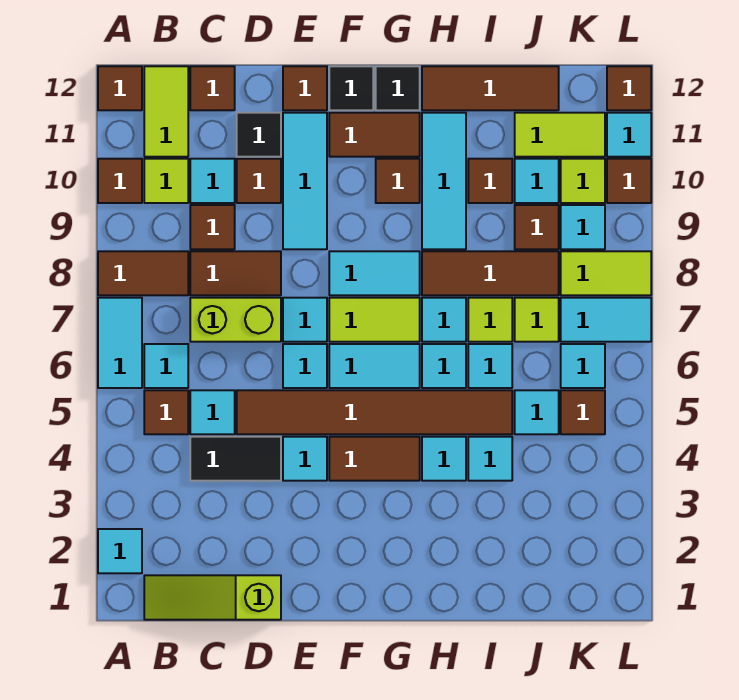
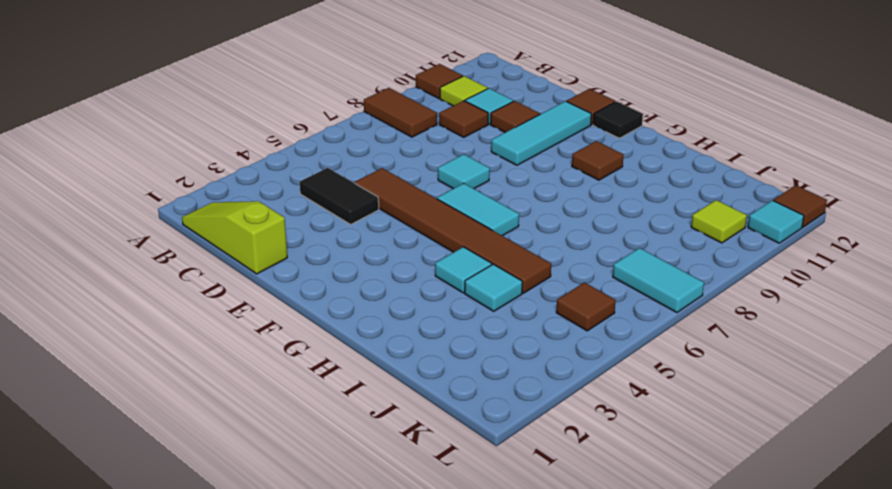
none -> cyan tile A2 level 1
none -> cyan tile A6:A7 level 1
none -> brown tile A12 level 1
none -> brown tile B5 level 1

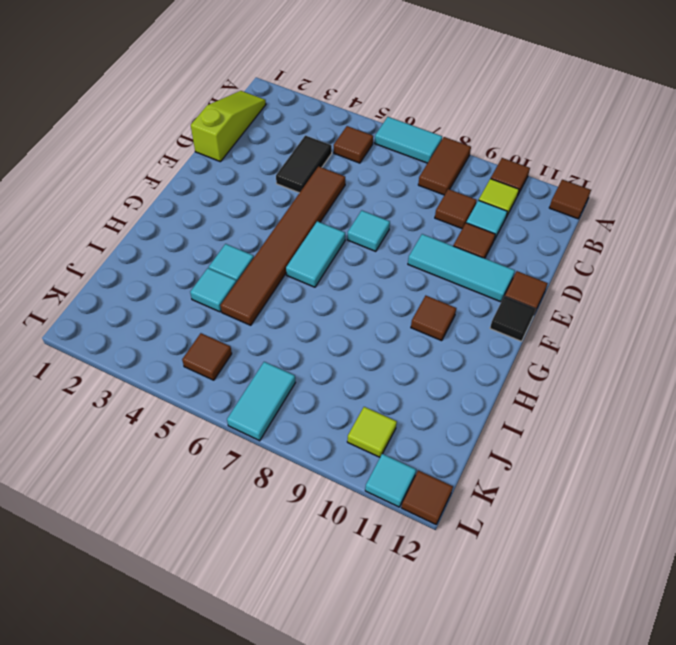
none -> cyan tile A2 level 1
none -> cyan tile B6 level 1
none -> lime tile B11:B12 level 1
none -> cyan tile C5 level 1

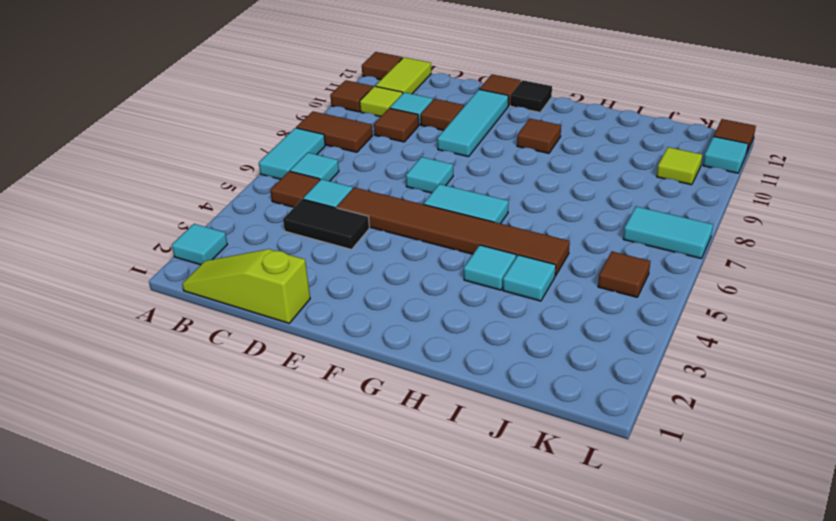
none -> lime brick C7:D7 level 1
none -> brown tile C8:D8 level 1
none -> brown tile C12 level 1
none -> black tile D11 level 1

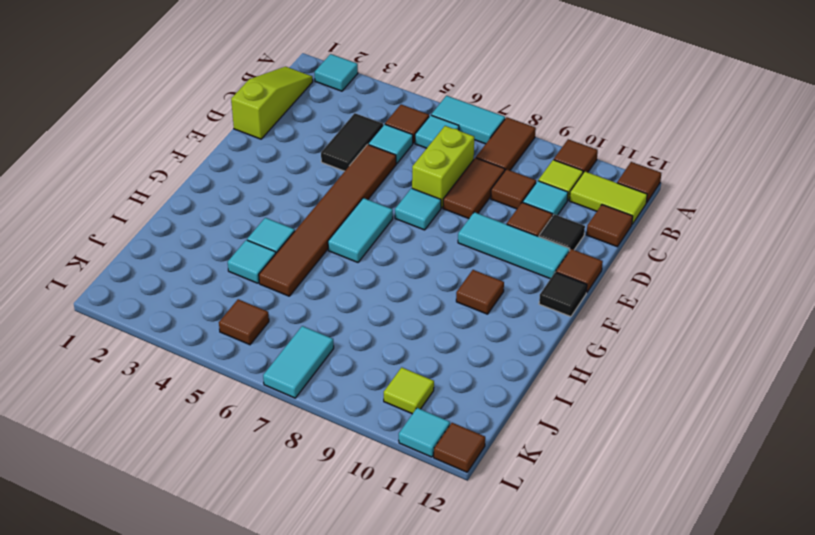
none -> cyan tile E4 level 1
none -> cyan tile E6 level 1
none -> brown tile F4:G4 level 1
none -> lime tile F7:G7 level 1

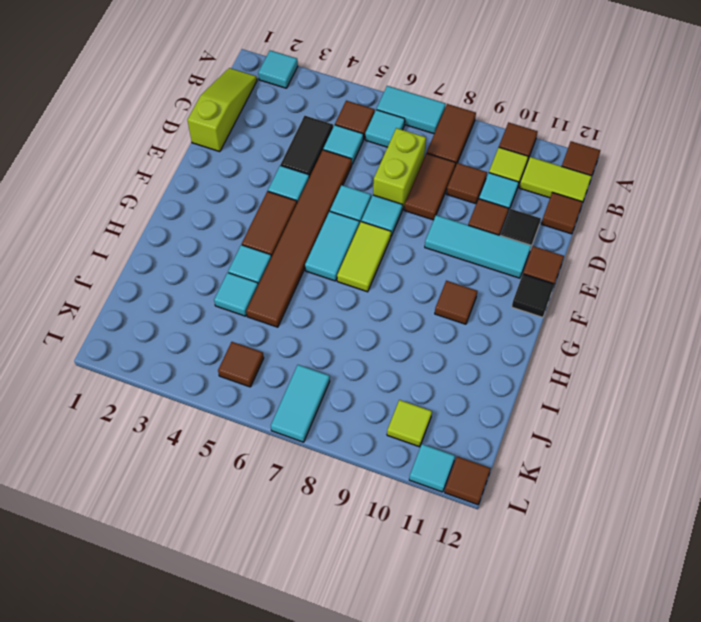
none -> cyan tile F8:G8 level 1
none -> brown tile F11:G11 level 1
none -> black tile G12 level 1
none -> cyan tile H6 level 1

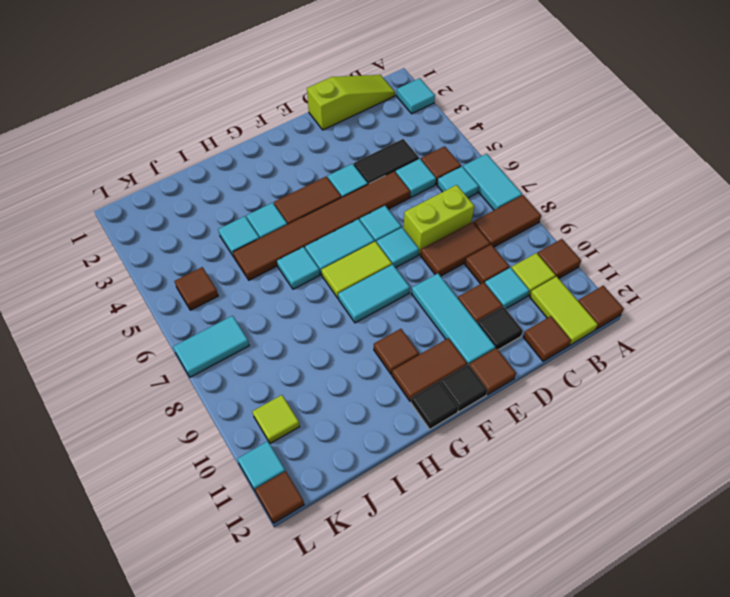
none -> cyan tile H7 level 1
none -> brown tile H8:J8 level 1
none -> cyan tile H9:H11 level 1
none -> brown tile H12:J12 level 1

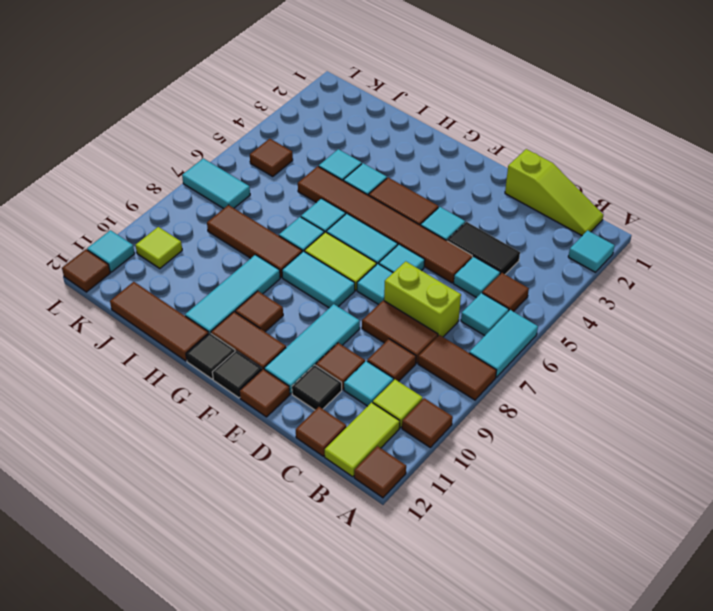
none -> cyan tile I6 level 1
none -> lime tile I7 level 1
none -> brown tile I10 level 1
none -> cyan tile J5 level 1

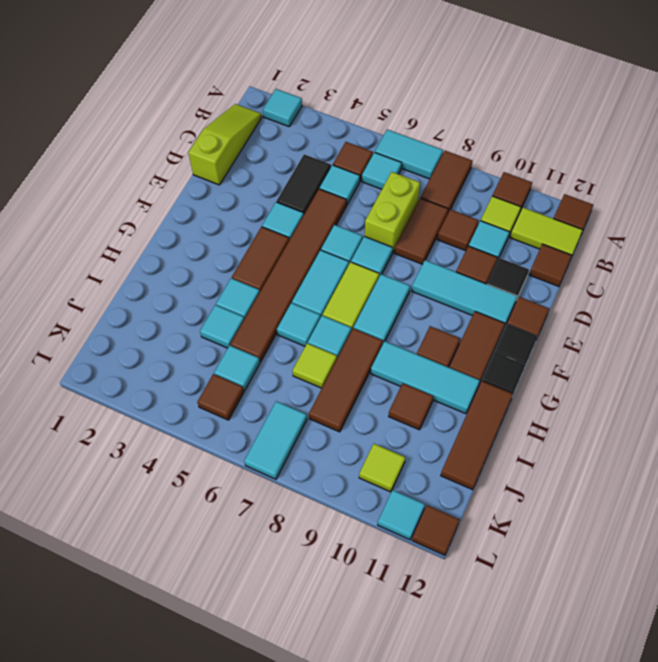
none -> cyan tile I6 level 1
none -> lime tile J7 level 1
none -> brown tile J9 level 1
none -> cyan tile J10 level 1

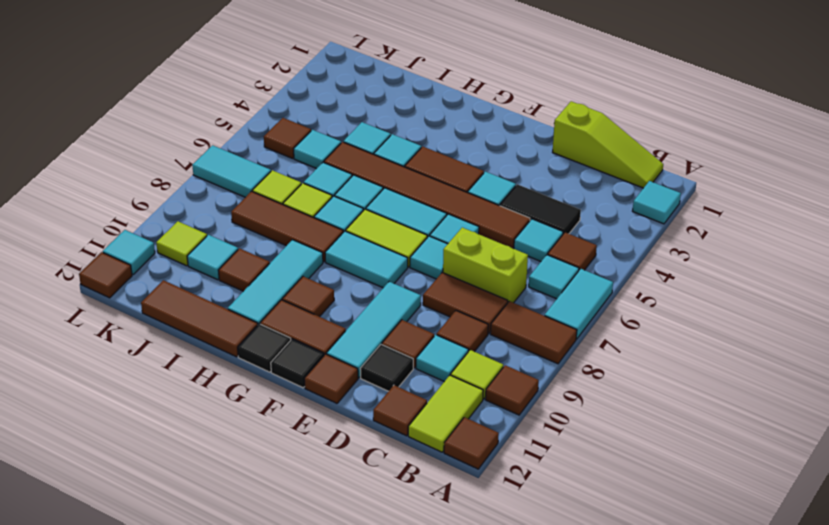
none -> brown tile J9 level 1
none -> lime tile J11:K11 level 1
none -> cyan tile K6 level 1
none -> lime tile K8:L8 level 1

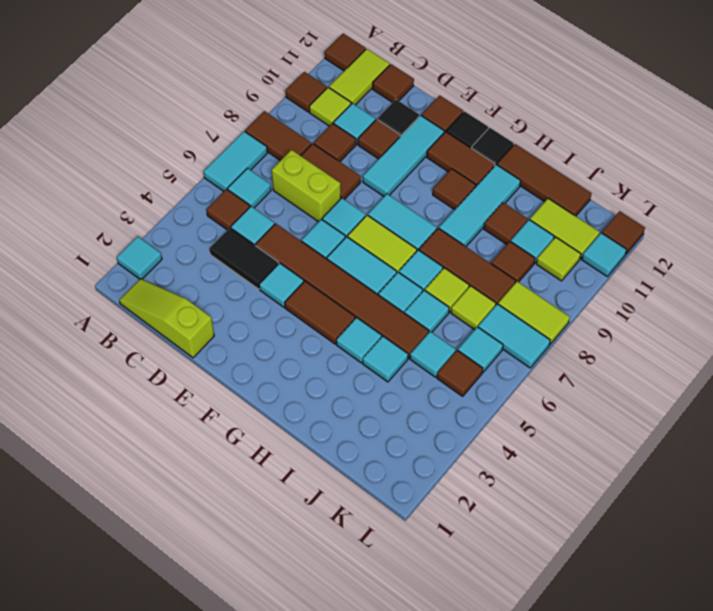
none -> cyan tile K9 level 1
none -> brown tile L10 level 1

